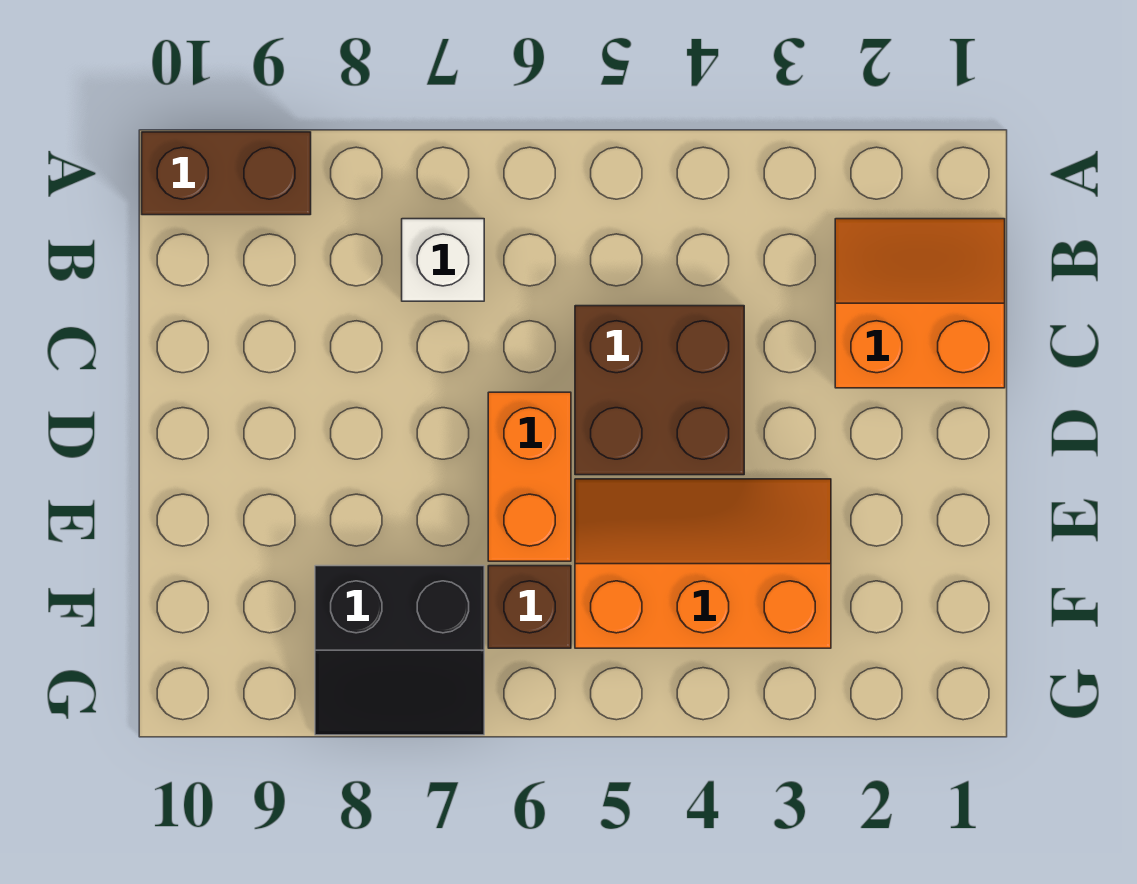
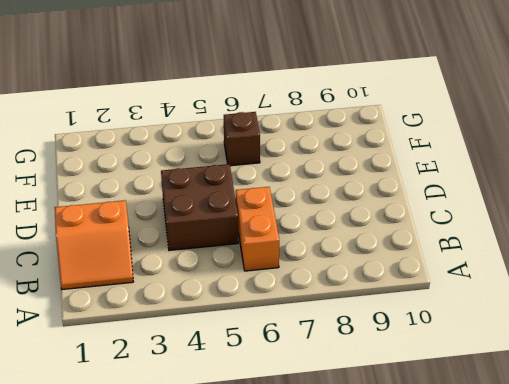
orange brick B6:C6 level 1 -> orange brick D6:E6 level 1
none -> brown brick A9:A10 level 1
none -> white brick B7 level 1

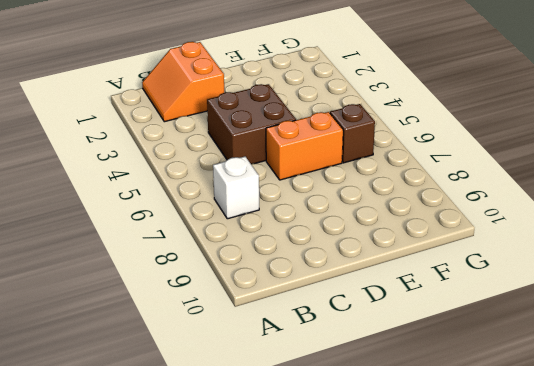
none -> brown brick A9:A10 level 1
none -> orange slope E3:F5 level 1 top F

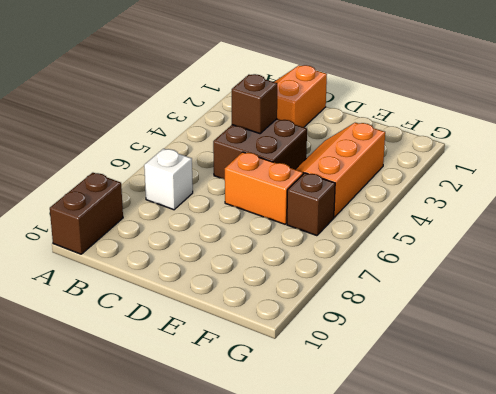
brown brick C4 level 2 -> none
none -> black slope F7:G8 level 1 top F

